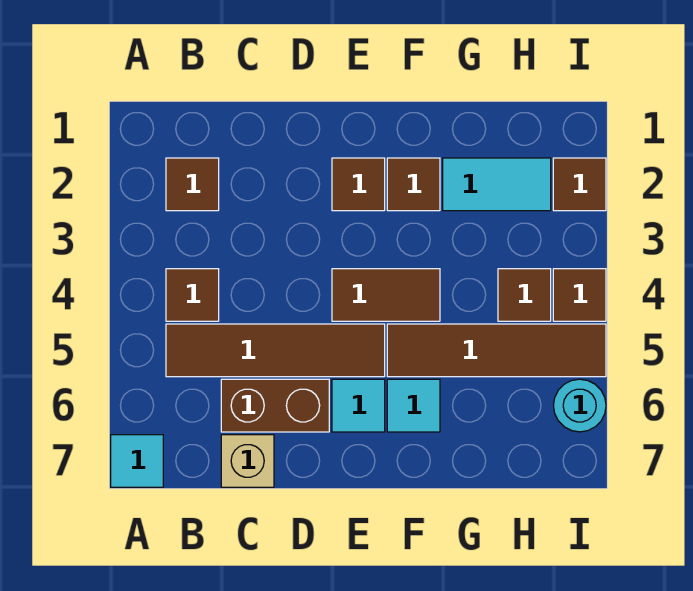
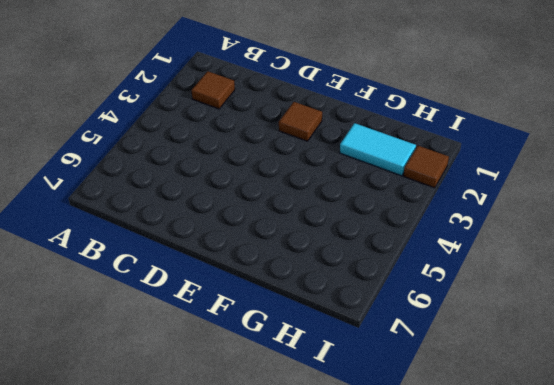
none -> cyan tile A7 level 1
none -> brown tile B4 level 1
none -> brown tile B5:E5 level 1

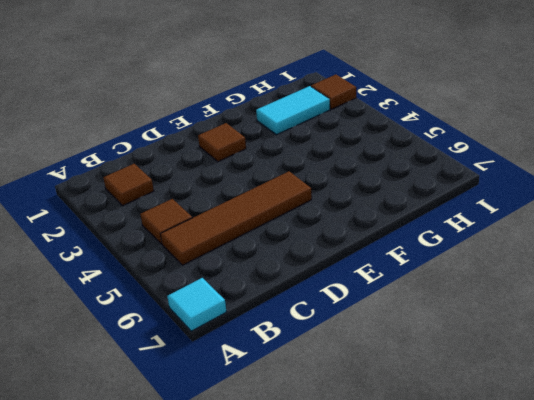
none -> brown brick C6:D6 level 1
none -> tan brick C7 level 1
none -> brown tile E4:F4 level 1

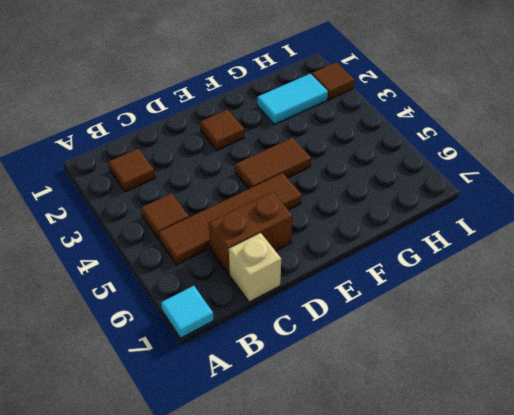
none -> cyan tile E6 level 1
none -> brown tile F2 level 1
none -> brown tile F5:I5 level 1

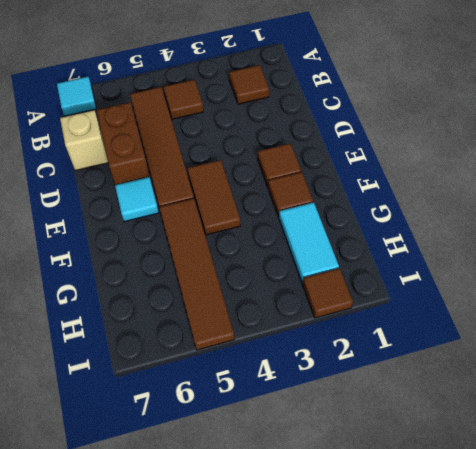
none -> cyan tile F6 level 1
none -> brown tile H4 level 1
none -> brown tile I4 level 1

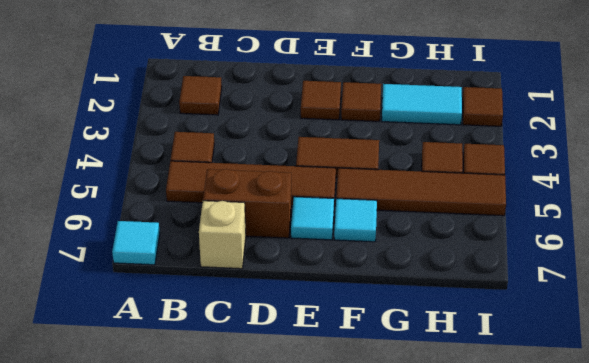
none -> cyan round brick I6 level 1

